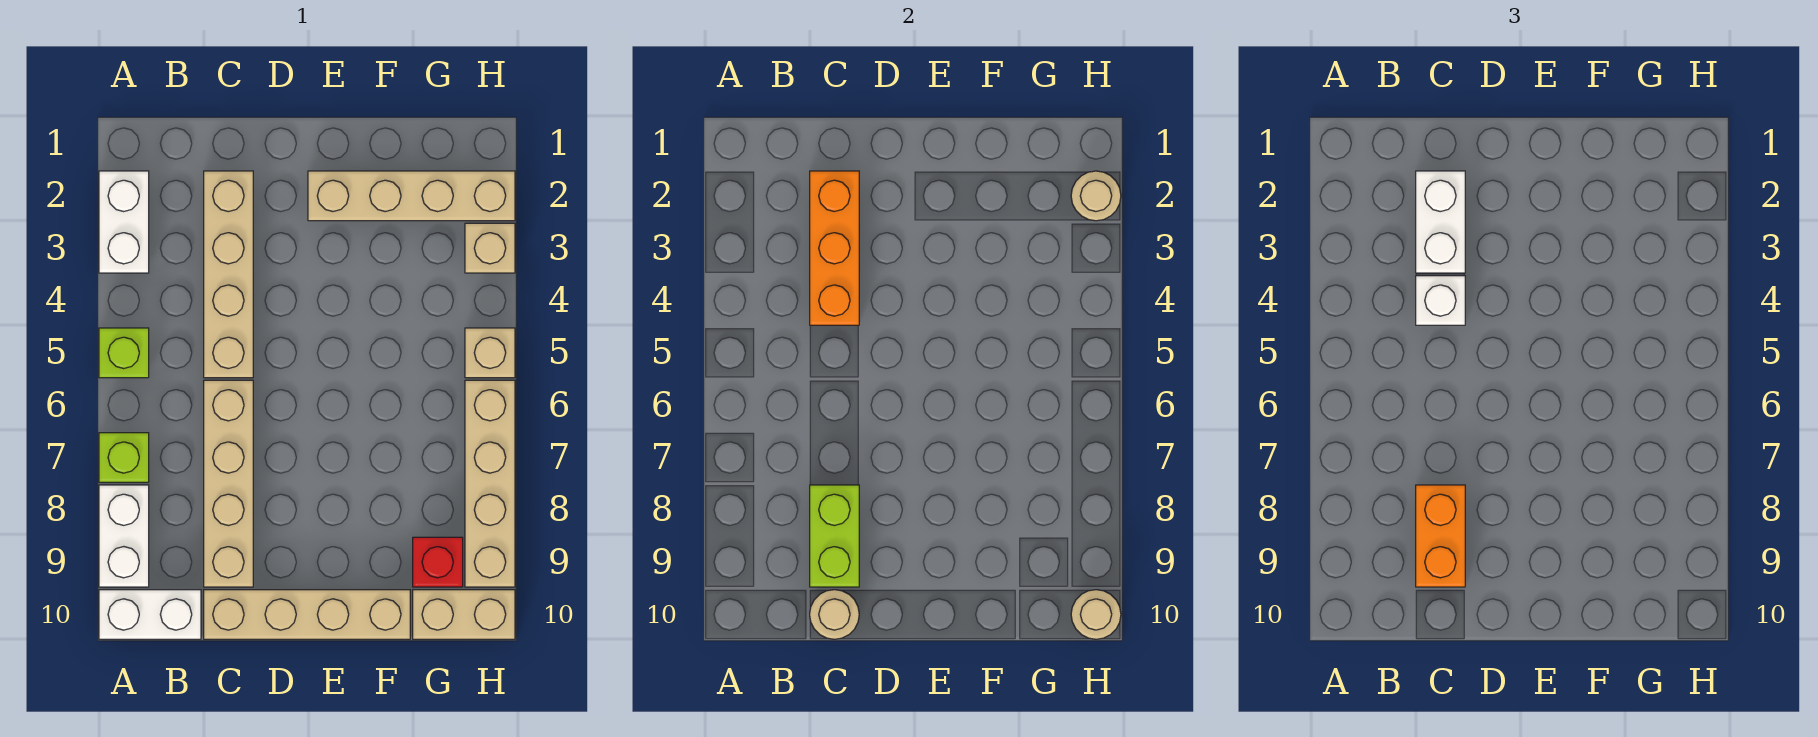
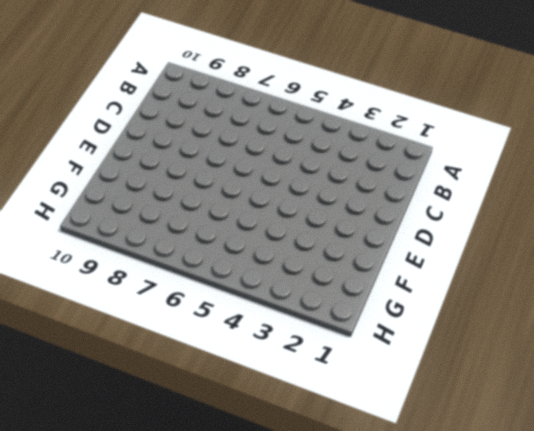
none -> white brick A2:A3 level 1
none -> lime brick A5 level 1
none -> lime brick A7 level 1

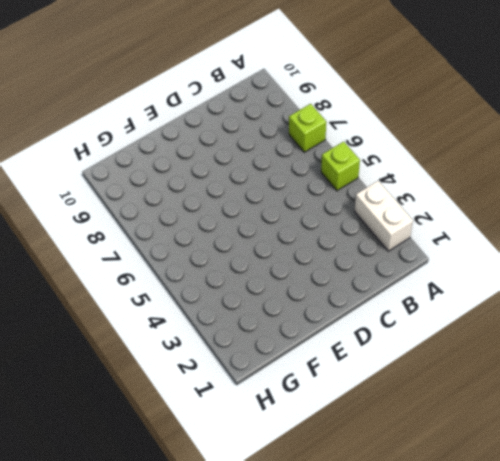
none -> white brick A8:A9 level 1
none -> white brick A10:B10 level 1
none -> tan brick C2:C5 level 1

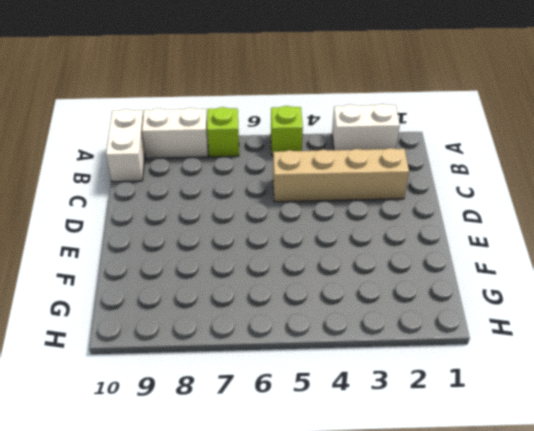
none -> tan brick C6:C9 level 1
none -> tan brick C10:F10 level 1
none -> tan brick E2:H2 level 1

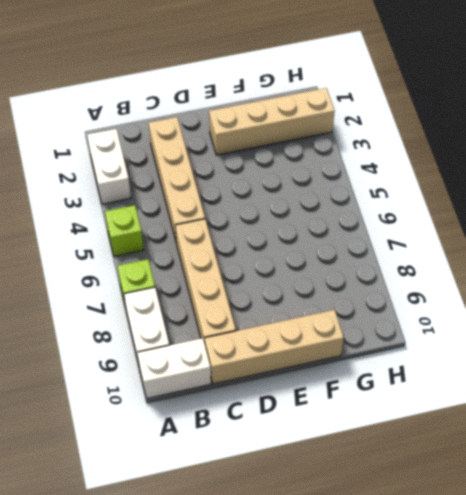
none -> red brick G9 level 1
none -> tan brick G10:H10 level 1
none -> tan brick H3 level 1

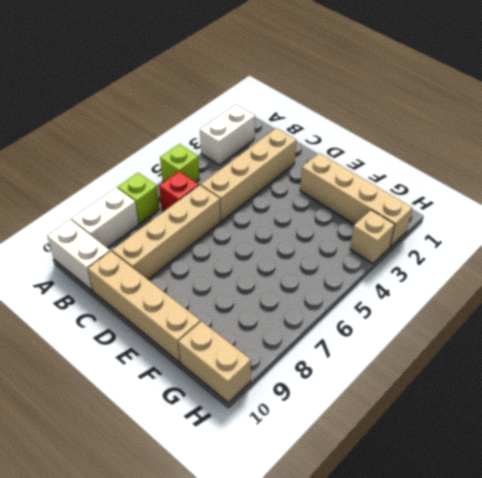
red brick B6 level 1 -> red brick G9 level 1
none -> tan brick H5 level 1
none -> tan brick H6:H9 level 1
none -> orange brick C2:C4 level 2

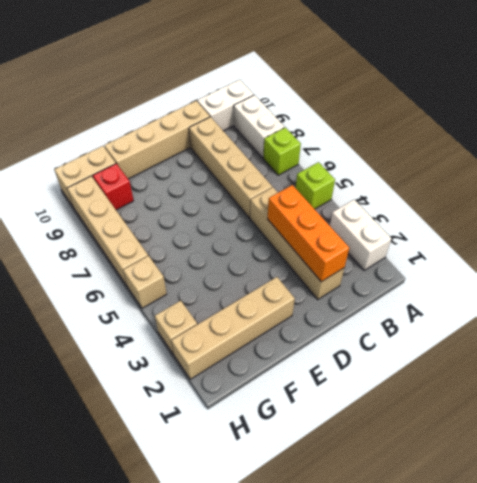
none -> lime brick C8:C9 level 2
none -> tan round brick C10 level 2
none -> tan round brick H2 level 2

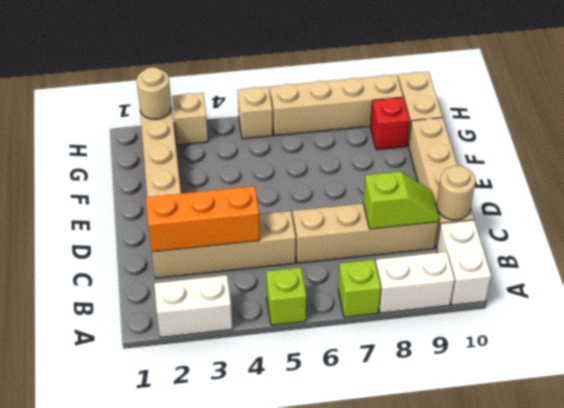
lime slope C8:C9 level 2 top 8 -> lime brick C8:C9 level 2
none -> tan round brick H10 level 2
none -> white brick C2:C3 level 3
none -> white brick C4 level 3

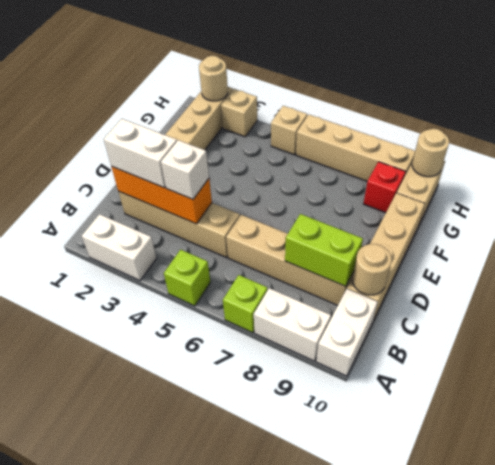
none -> orange brick C8:C9 level 3

